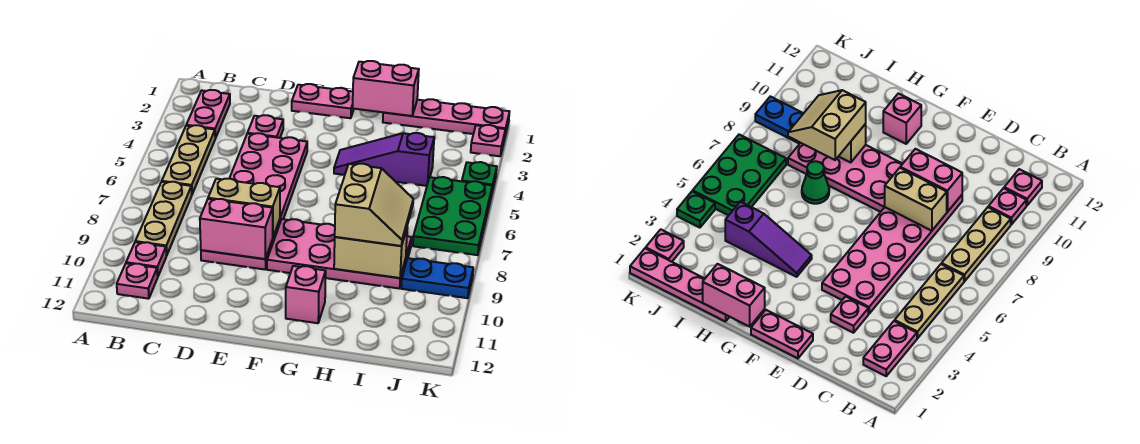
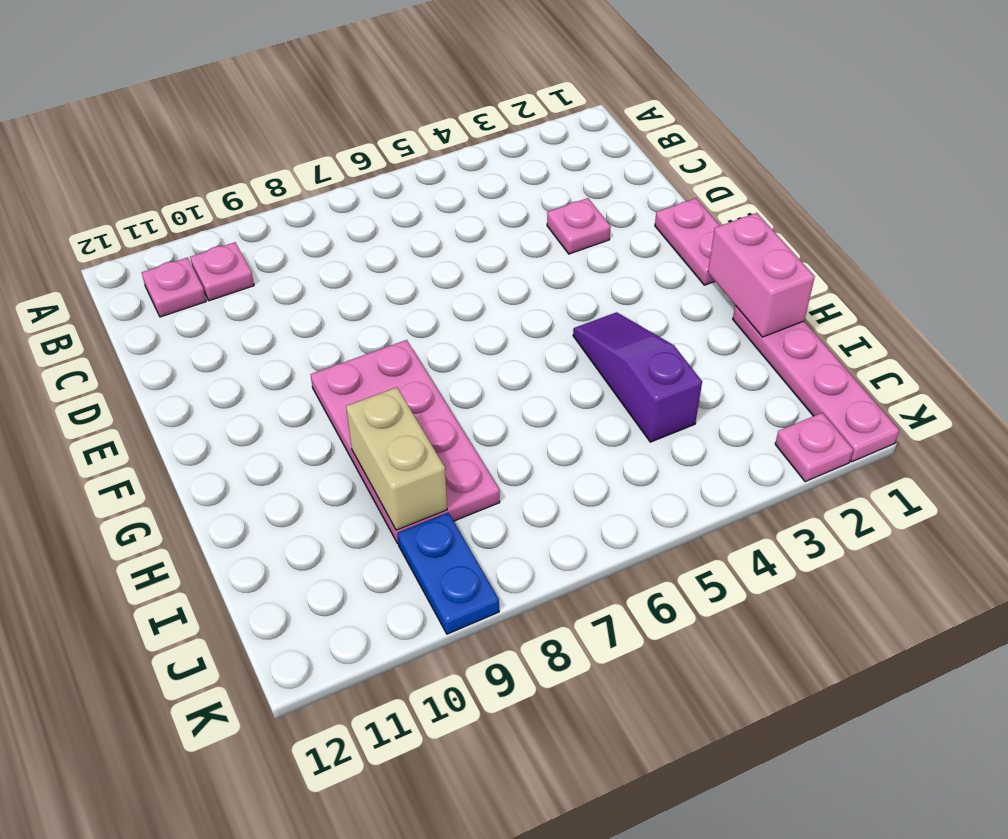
none -> pink plate B2:B3 level 1
none -> tan plate B4:B6 level 1
none -> tan plate B7:B9 level 1

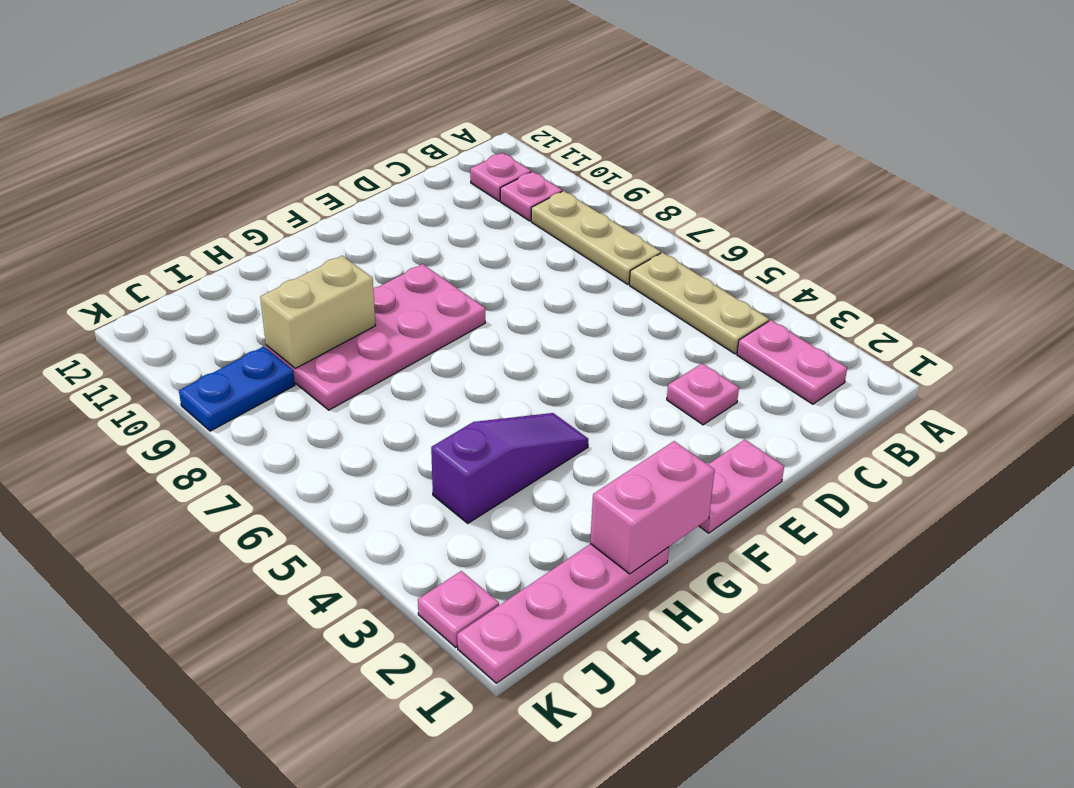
none -> pink plate D4:E9 level 1
none -> pink brick G11 level 1
none -> green cone H7 level 1

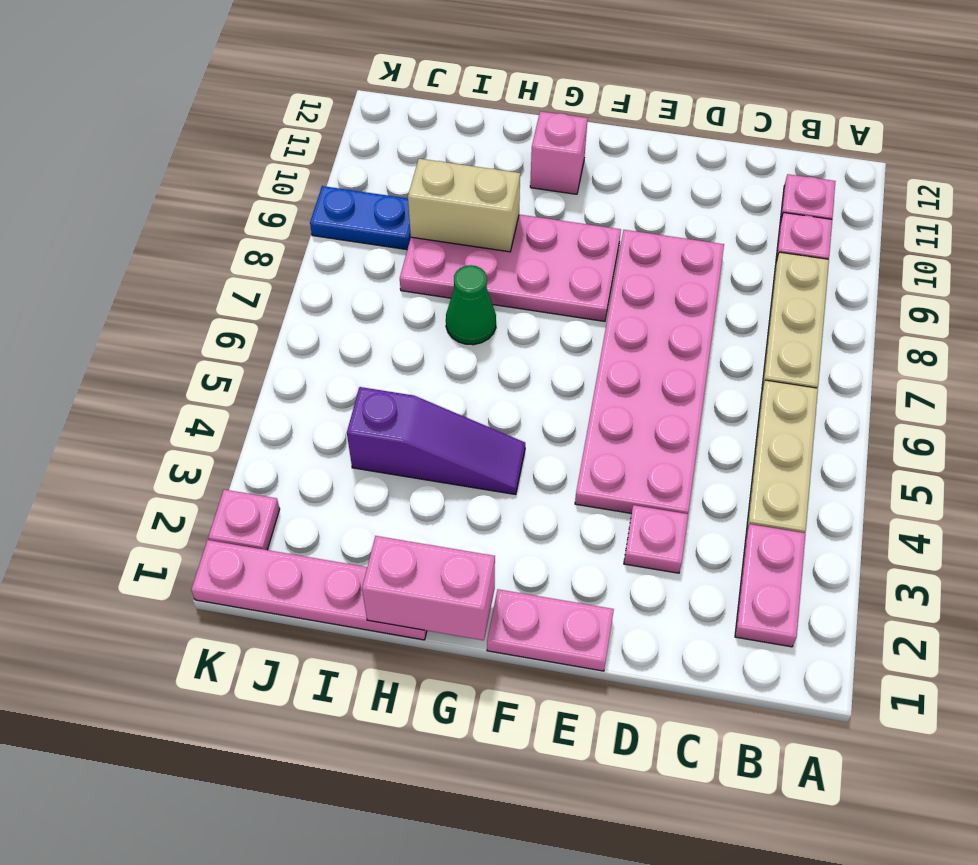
none -> green plate J5:K7 level 1
none -> green plate K4 level 1
none -> tan brick D8:E8 level 2

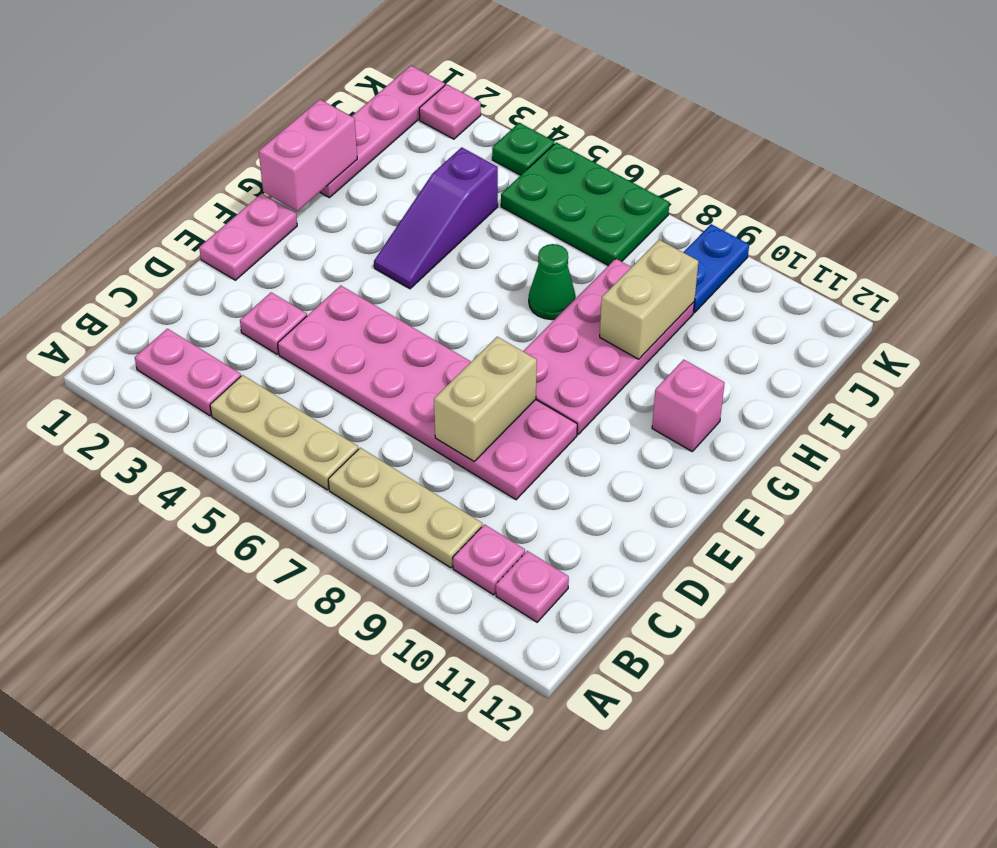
none -> pink brick D9:E9 level 2
none -> tan slope H8:I9 level 3 top H

